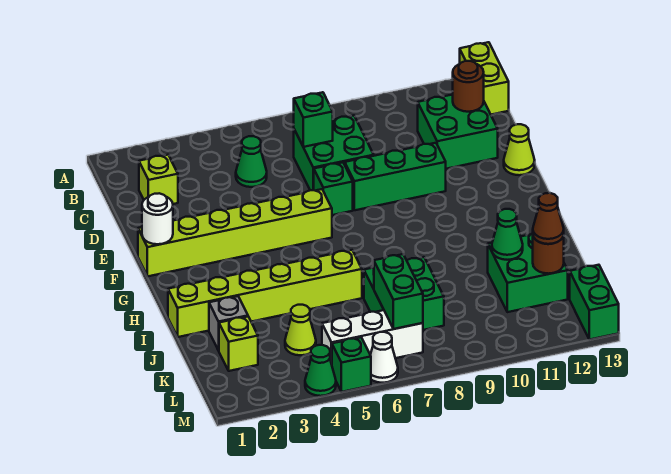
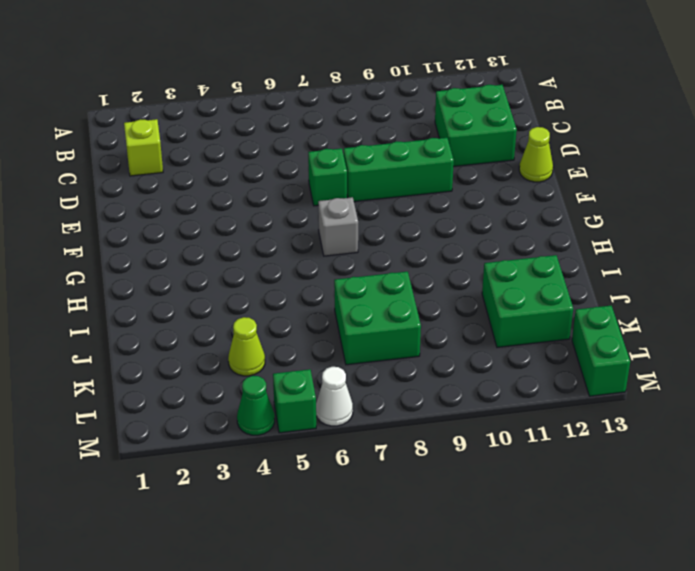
grey brick G7 level 1 -> grey brick J2 level 1
none -> lime brick A13:B13 level 1
none -> green cone C5 level 1
none -> green brick C7:D8 level 1

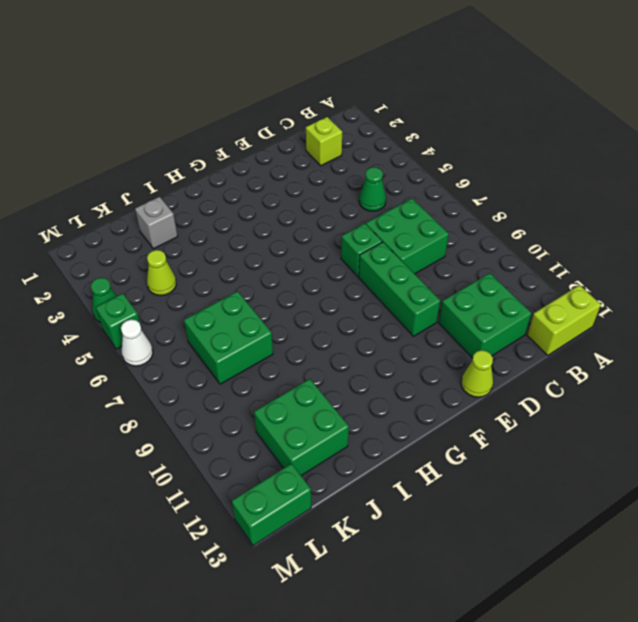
none -> lime brick F1:F6 level 1
none -> lime brick I1:I6 level 1
none -> lime brick K2 level 1

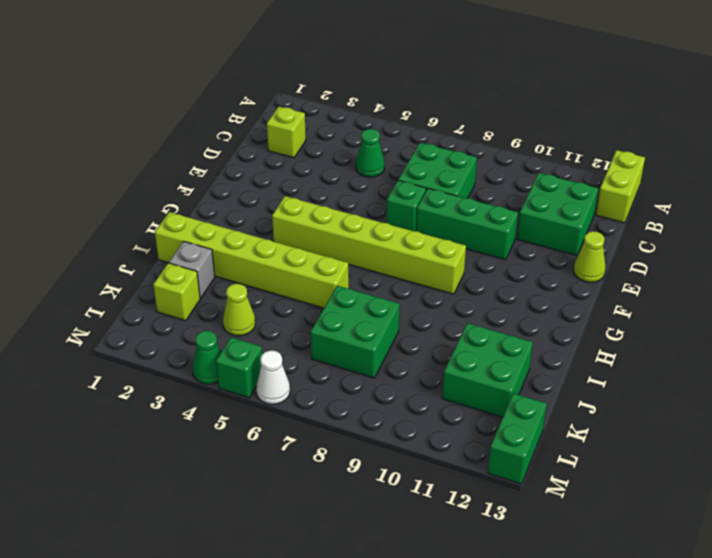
lime brick G4:G9 level 1 -> lime brick F1:F6 level 1
none -> white brick L5:L7 level 1
none -> green brick C7 level 2
none -> brown round brick C12 level 2

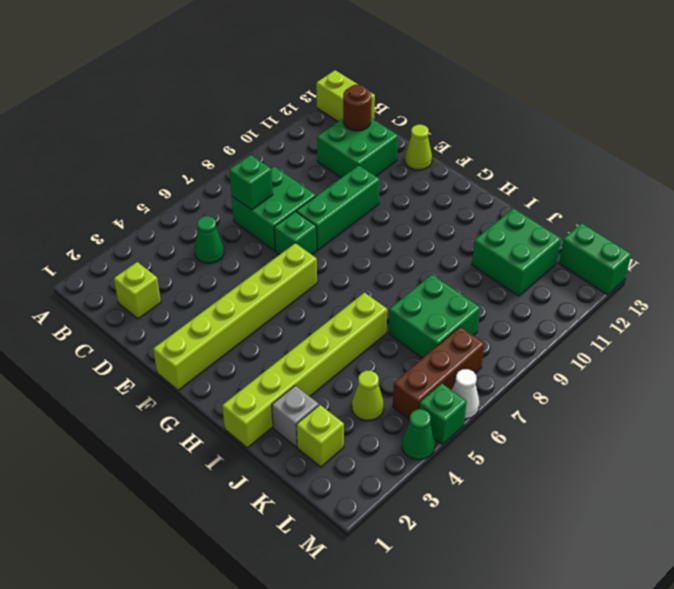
brown brick L5:L7 level 1 -> white brick L5:L7 level 1
none -> white round brick F1 level 2
none -> green cone J11 level 2
none -> green brick K7:L7 level 2

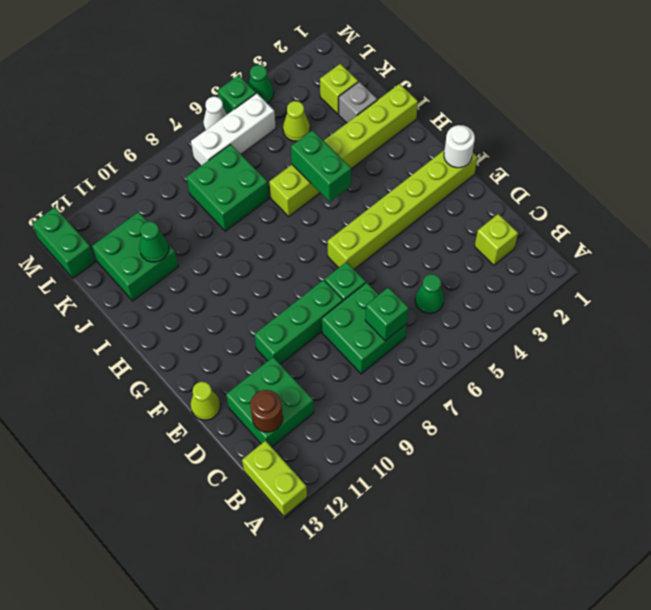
green brick H5:I5 level 2 -> green brick K7:L7 level 2
none -> brown round brick K12 level 2
none -> brown cone K12 level 3

